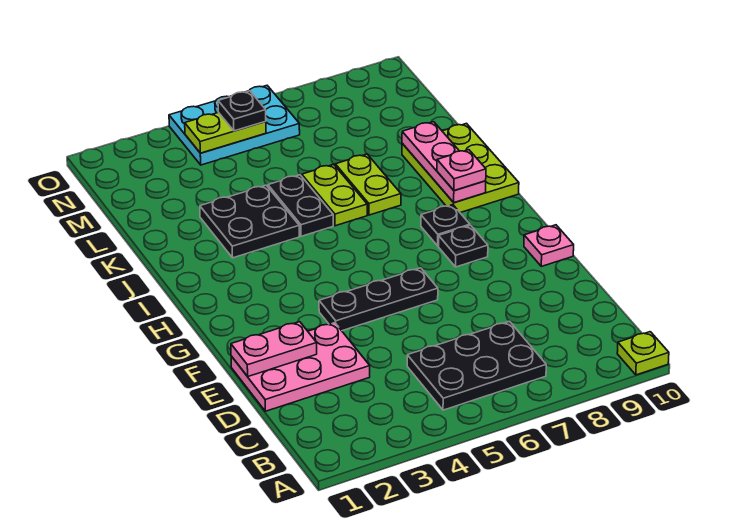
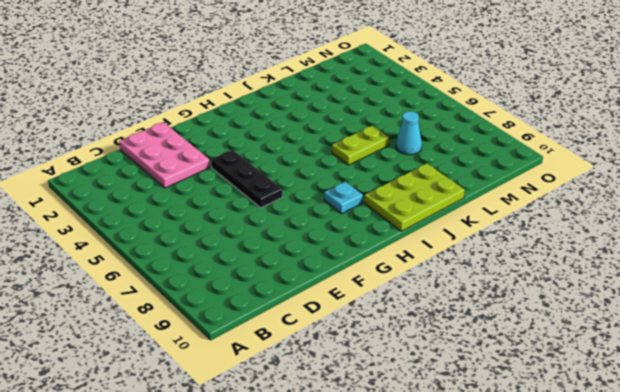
cyan plate H8 level 1 -> black plate H8 level 1
cyan cone L7 level 1 -> none
none -> lime plate A10 level 1
none -> black plate B5:C7 level 1
none -> pink plate F10 level 1

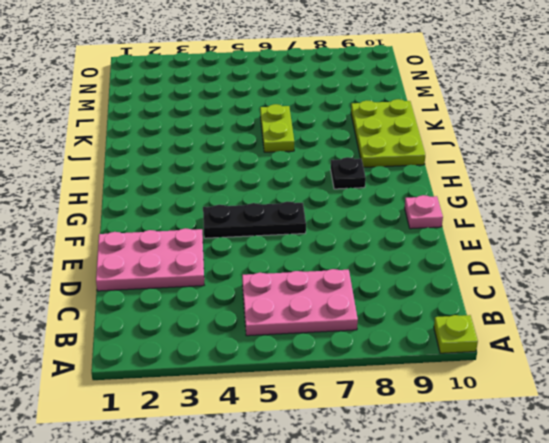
pink plate B5:C7 level 1 -> black plate B5:C7 level 1
none -> black plate G8 level 1
none -> black plate J3:K4 level 1
none -> black plate J5:K5 level 1

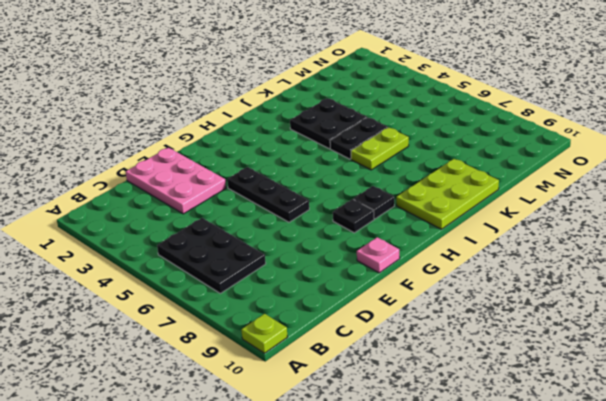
none -> lime plate J7:K7 level 1
none -> cyan plate N4:O6 level 1
none -> pink plate E1:E2 level 2

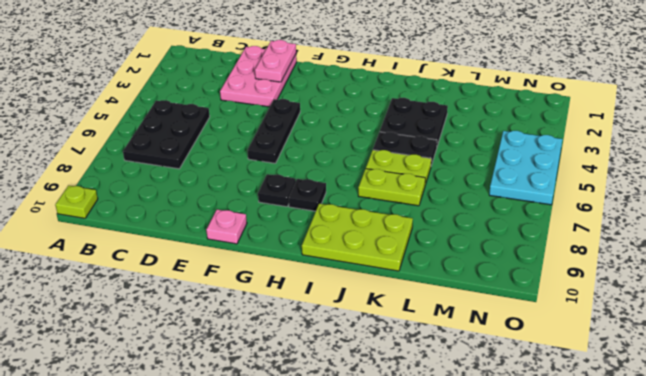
none -> pink plate I9:K9 level 2
none -> lime plate N4:N5 level 2
none -> pink plate I9 level 3

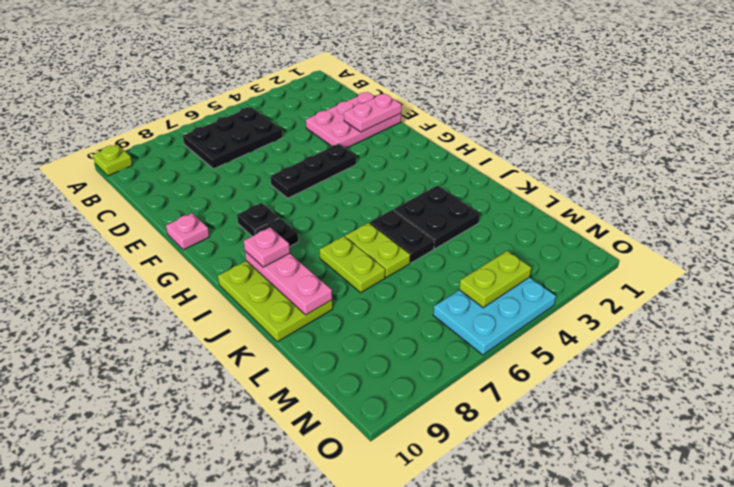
none -> black plate N5 level 3

